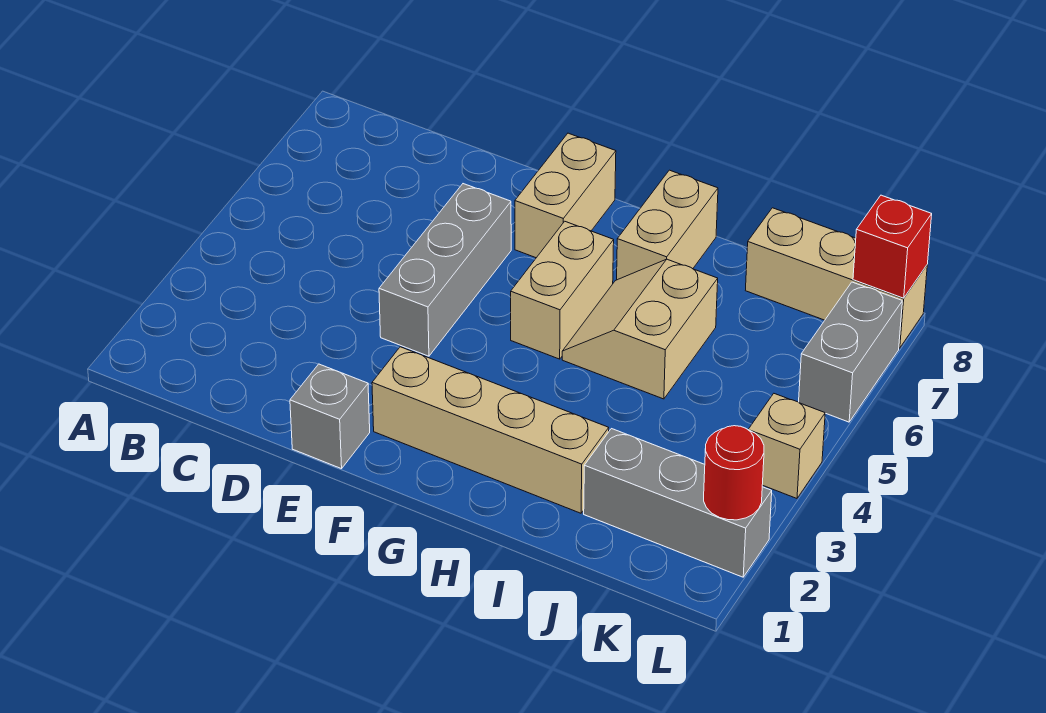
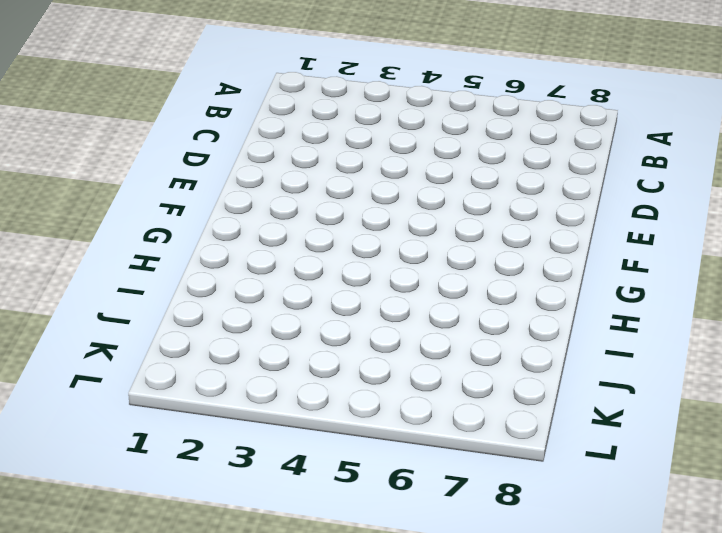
none -> grey brick E1 level 1
none -> grey brick E4:E6 level 1
none -> tan brick F2:I2 level 1

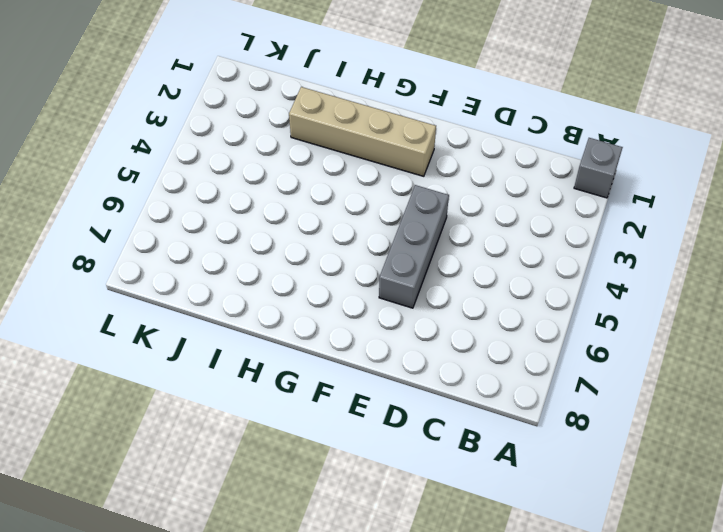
grey brick A1 level 1 -> grey brick E1 level 1
none -> tan brick F7:F8 level 1
none -> tan brick G5:G6 level 1
none -> tan slope H5:I6 level 1 top I

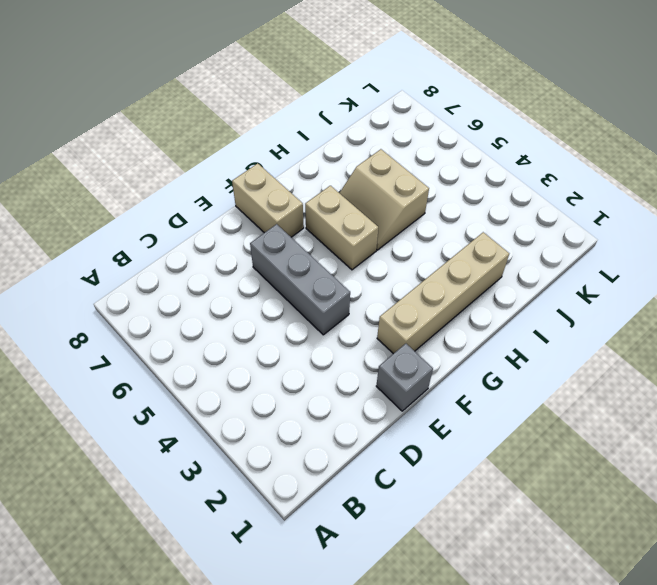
none -> tan brick H7:H8 level 1
none -> grey brick J2:L2 level 1
none -> tan brick J8:L8 level 1

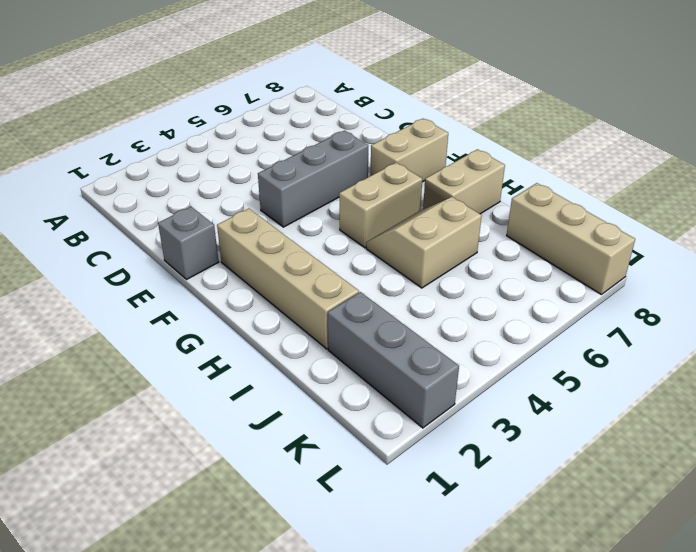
none -> tan brick L4 level 1
none -> grey brick L6:L7 level 1
none -> red round brick L2 level 2

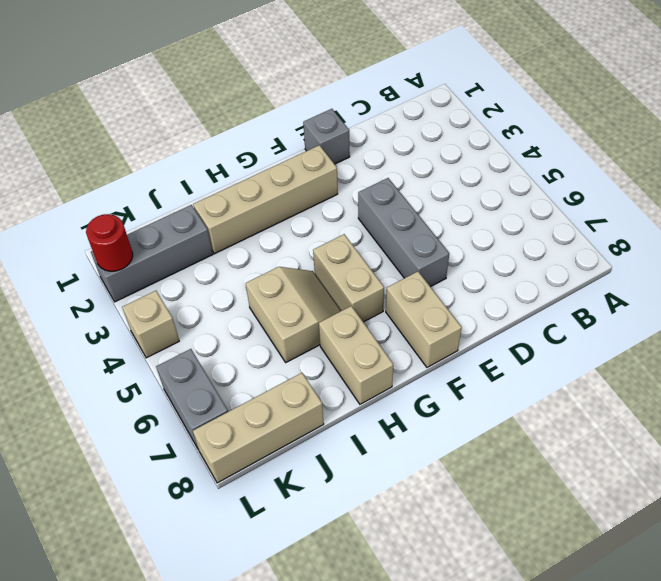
none -> red brick L8 level 2

